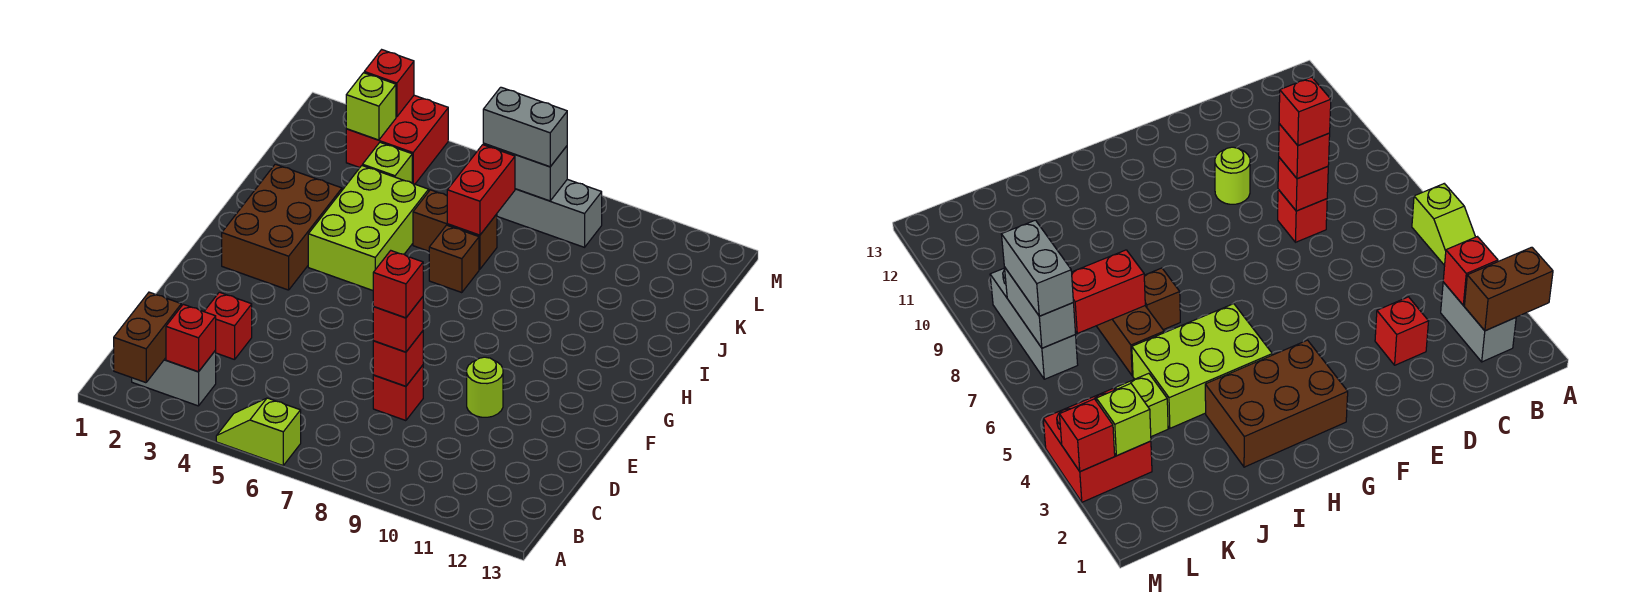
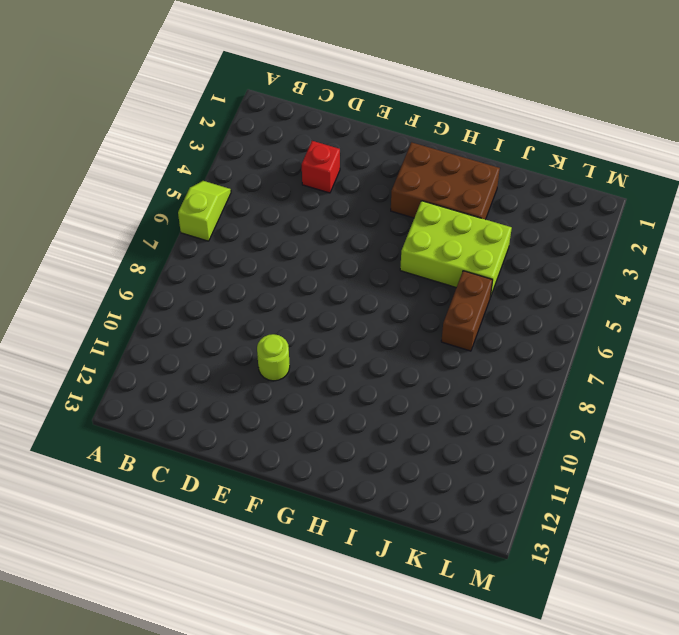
none -> grey brick B2:B3 level 1
none -> red brick D8 level 1
none -> brown brick I7 level 1

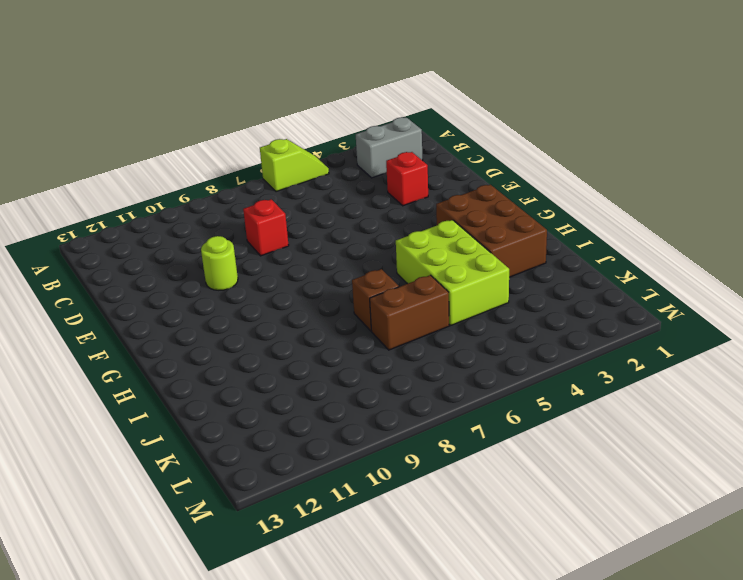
none -> lime brick K4 level 1
none -> red brick L3:M4 level 1
none -> grey brick L7:L9 level 1

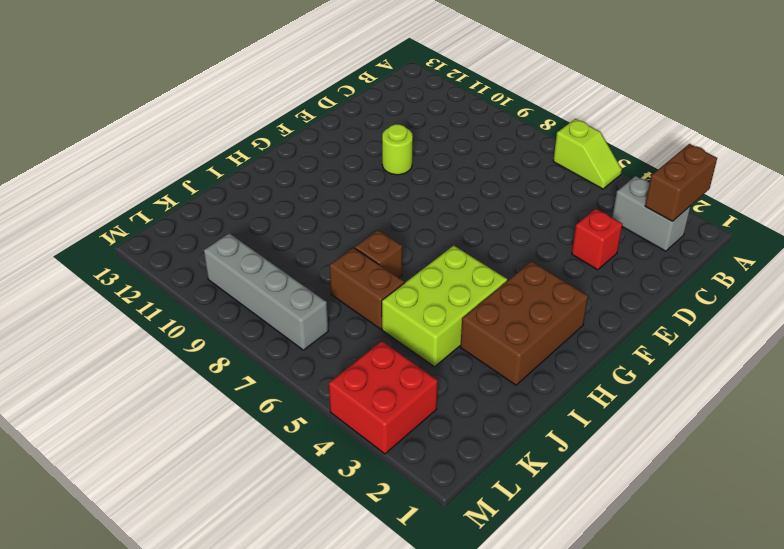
grey brick L7:L10 level 1 -> grey brick L7:L9 level 1
none -> red brick D8 level 1
none -> lime brick K4 level 1
none -> red brick B3 level 2

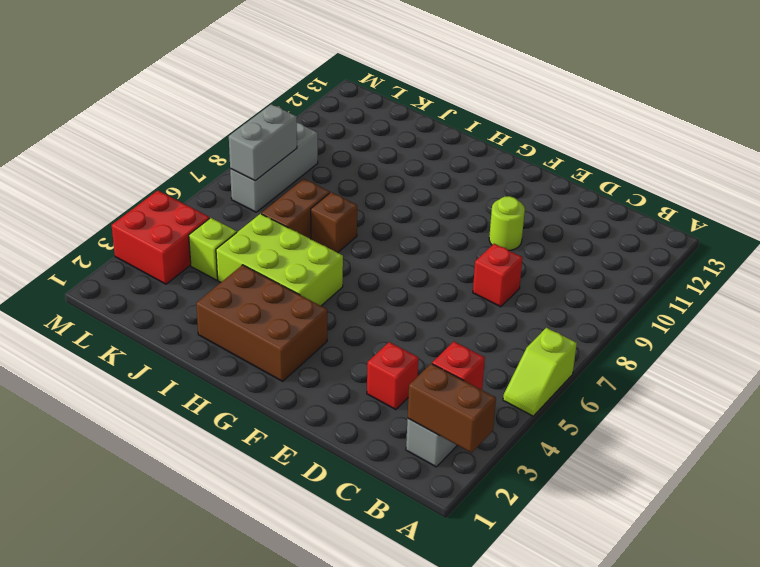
none -> red brick D8 level 2
none -> red brick J7:K7 level 2
none -> lime brick L3 level 2

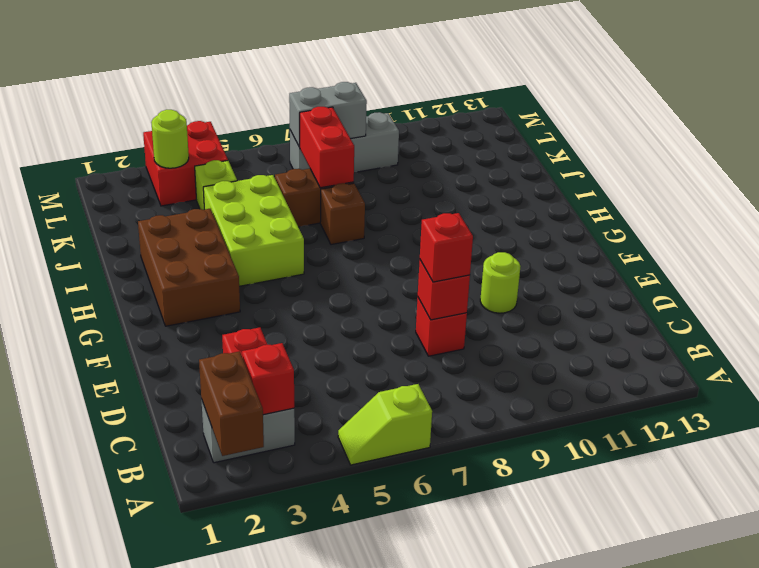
lime round brick L3 level 2 -> lime brick L3 level 2
none -> red brick M3 level 2
none -> grey brick L7:L8 level 3
none -> red brick D8 level 4

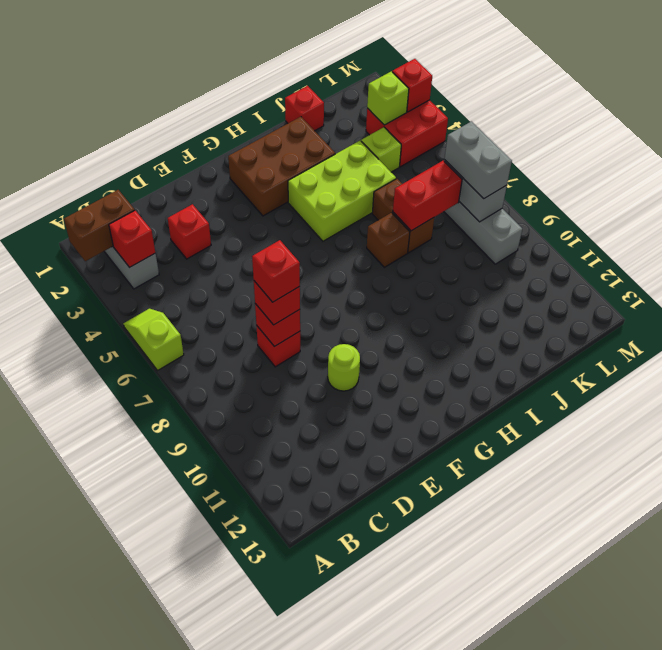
red brick J1 level 1 -> none

